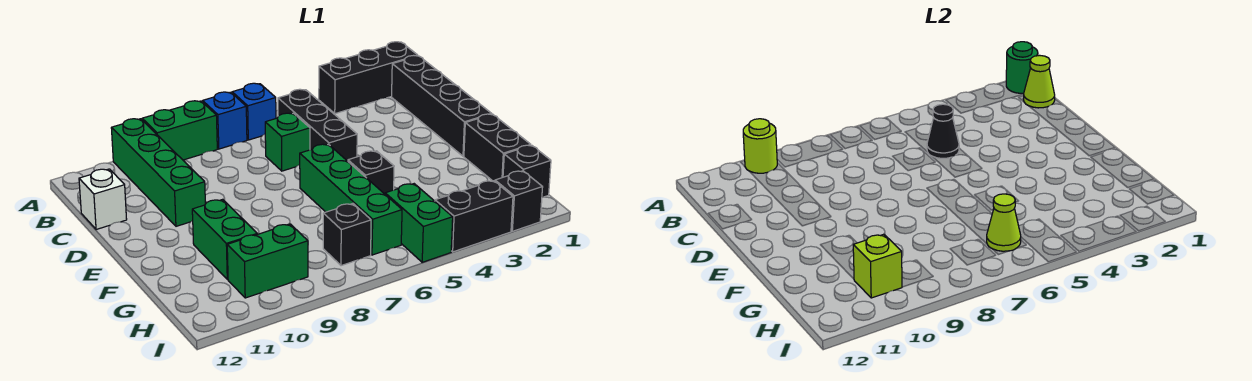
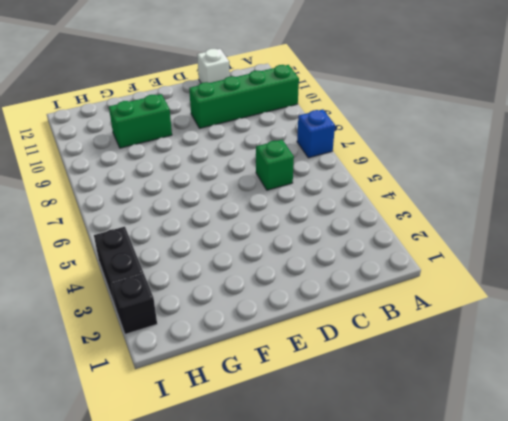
none -> black brick A1:A3 level 1
none -> blue brick A6 level 1
none -> green brick A8:A9 level 1

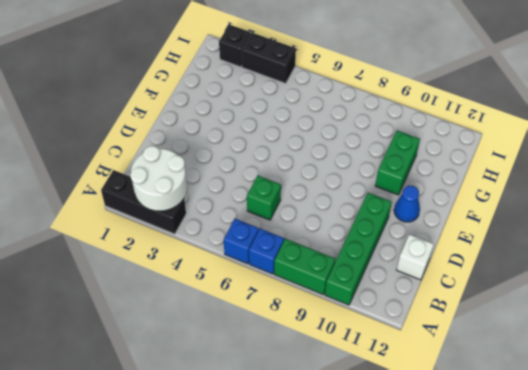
white round brick A2:B3 level 2 -> none
blue cone E11 level 1 -> none
none -> black brick B1:E1 level 1
none -> black brick B5:D5 level 1
none -> green brick E6:H6 level 1

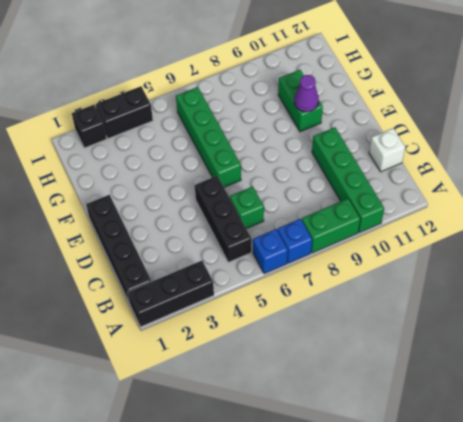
purple cone F10 level 2 -> none
none -> black brick F1:G1 level 1
none -> black brick F5 level 1
none -> black brick H1 level 1

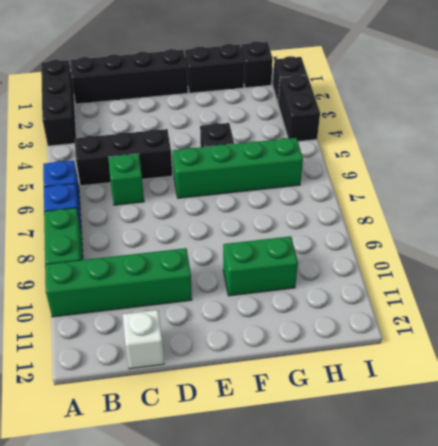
none -> green brick H5:I5 level 1
none -> black brick H7 level 1
none -> green brick H9:H10 level 1

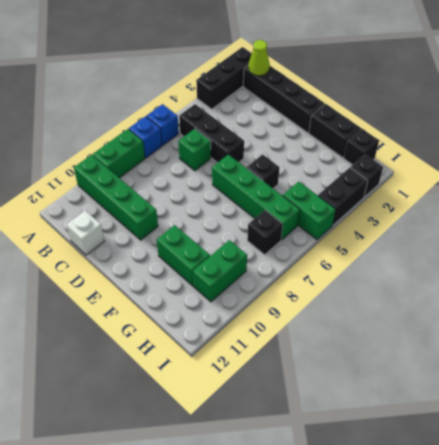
none -> green round brick A1 level 2
none -> lime round brick A10 level 2
none -> black cone C5 level 2

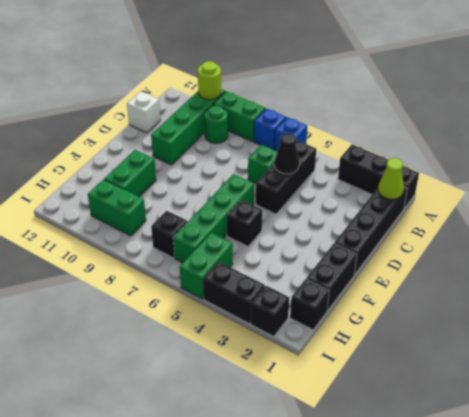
green round brick B9 level 1 -> green round brick A1 level 2
none -> lime cone H6 level 2
none -> lime brick H10 level 2

